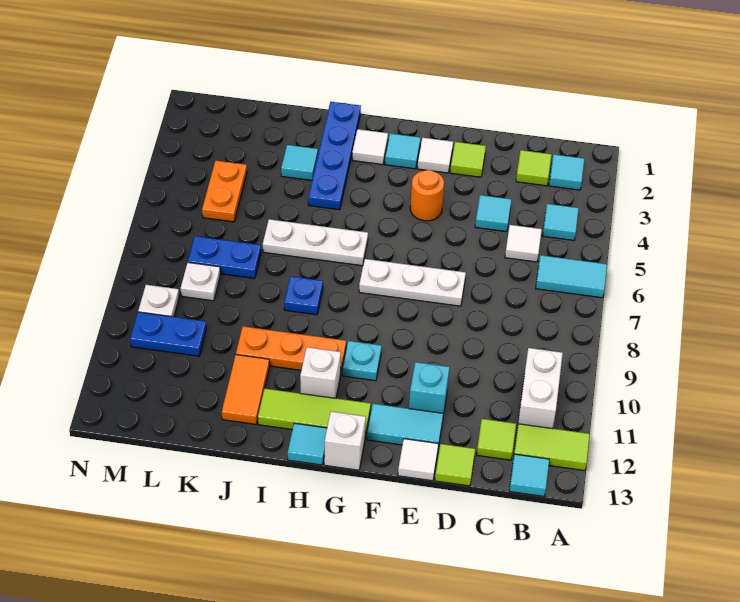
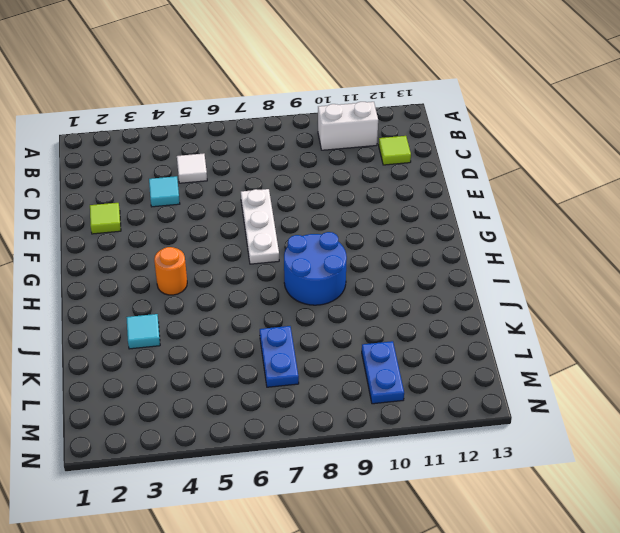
orange round brick H4 level 1 -> orange round brick F4 level 1
blue round brick H8:I9 level 1 -> blue plate I8 level 1
none -> cyan tile A6:B6 level 1
none -> lime tile A12:B12 level 1
none -> cyan tile B2 level 1
none -> cyan tile B4 level 1

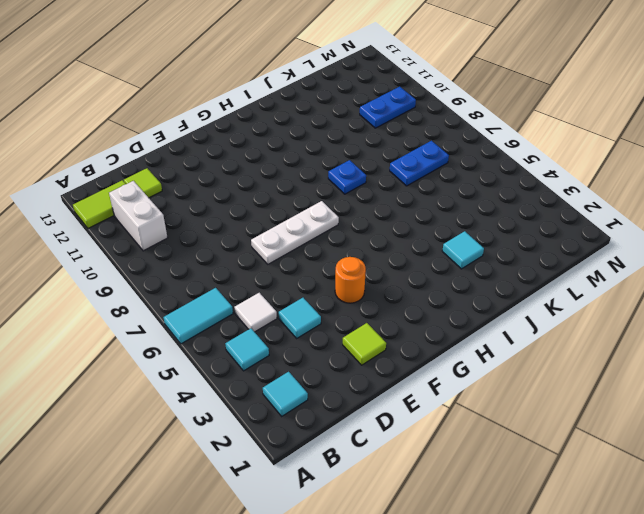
none -> cyan tile B13 level 1
none -> lime tile C2 level 1
none -> lime tile D13 level 1
none -> cyan brick E11 level 1

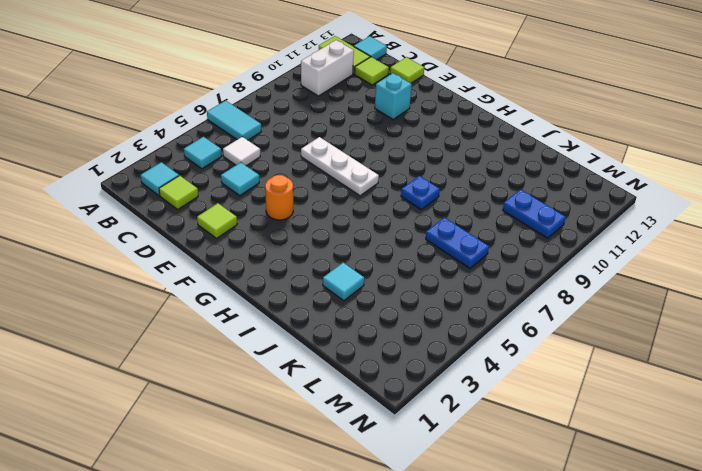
none -> cyan tile E12:F12 level 1
none -> white tile E13 level 1
none -> white tile F2 level 1
none -> cyan tile G2 level 1

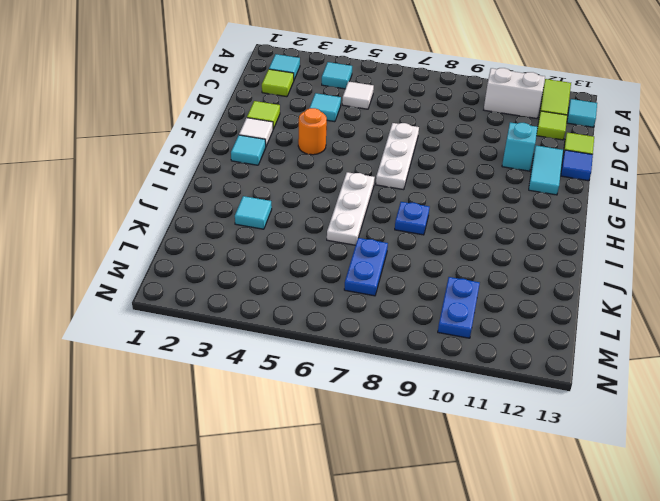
blue tile E13 level 1 -> white tile E13 level 1
none -> cyan tile A6:B6 level 1
none -> cyan plate G10 level 1
none -> lime tile G12:I12 level 1
none -> white brick G13 level 1

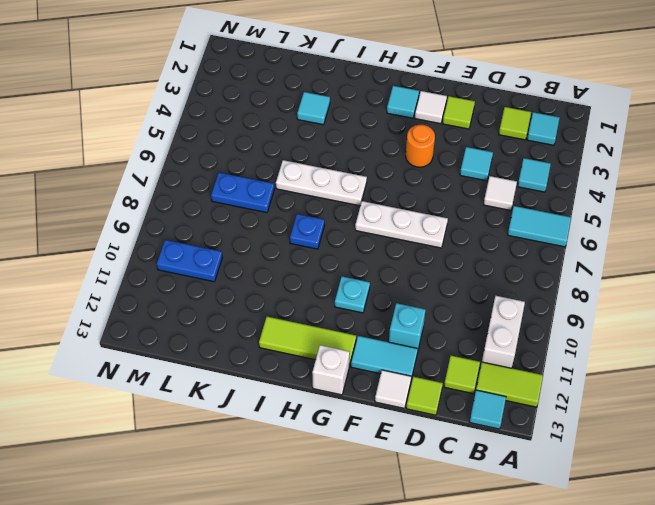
none -> white tile H2 level 1
none -> orange plate H10:J10 level 1
none -> white brick H11 level 1
none -> cyan tile H13 level 1

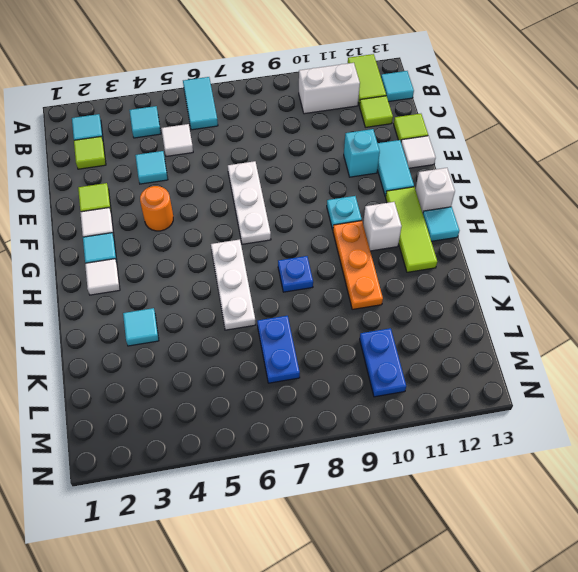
none -> blue plate I1:I4 level 1
none -> orange tile J11:J12 level 1
none -> orange plate L4:L5 level 1
none -> white plate L8 level 1

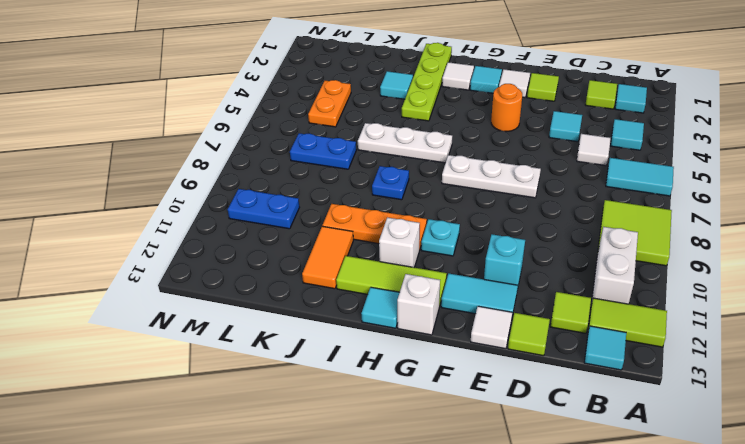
lime tile A8:B9 level 1 -> none
lime plate I1:I4 level 1 -> blue plate I1:I4 level 1
none -> white plate L8 level 1
none -> white plate M9 level 1

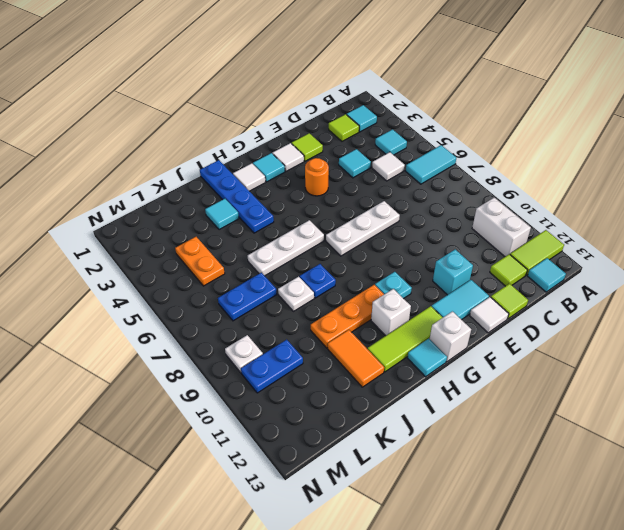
white plate J8 level 1 -> white plate L8 level 1

